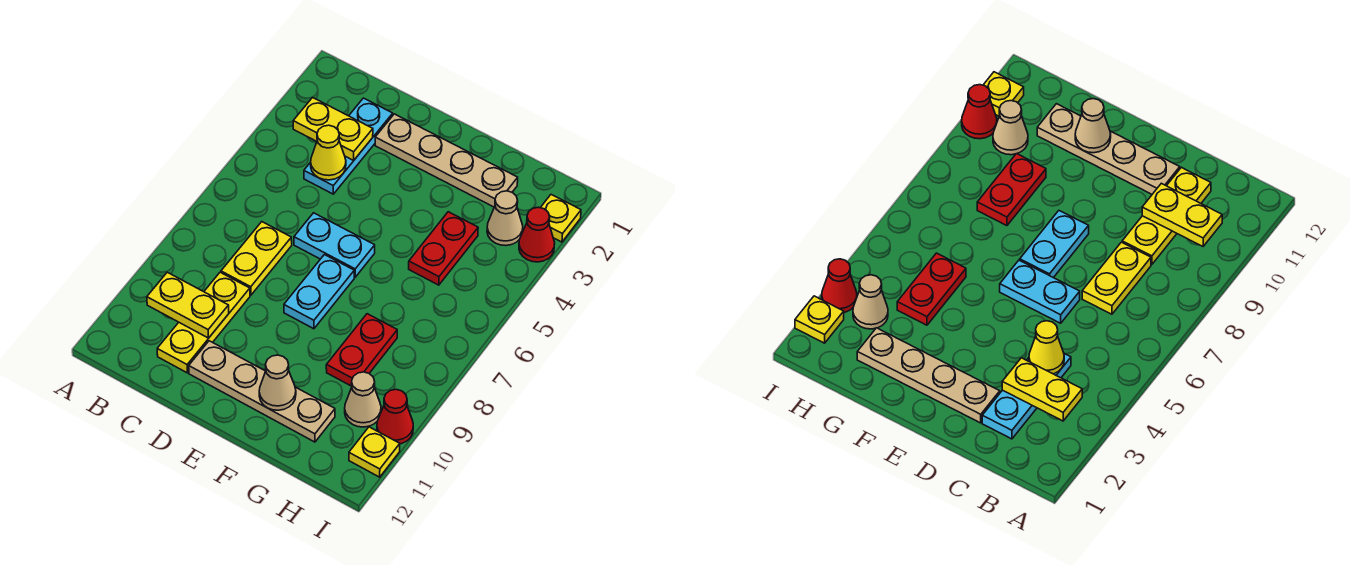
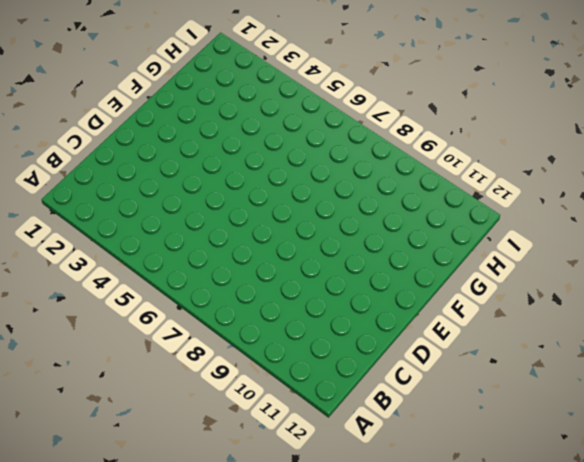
none -> cyan plate C2:C4 level 1
none -> yellow plate C7:C8 level 1
none -> yellow plate C9:C11 level 1

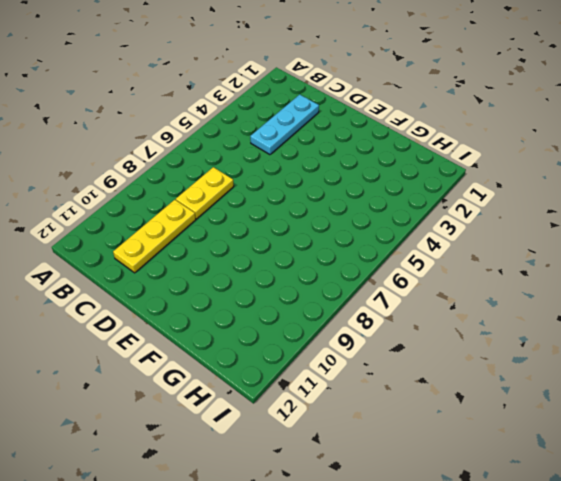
none -> tan plate D2:G2 level 1
none -> cyan plate D6:E6 level 1
none -> tan plate D11:G11 level 1

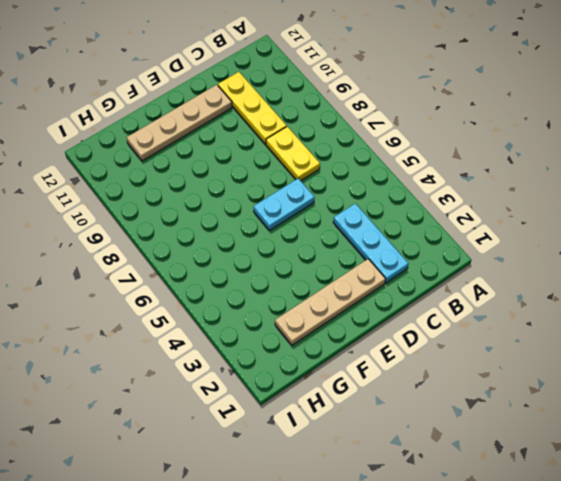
none -> cyan plate E7:E8 level 1
none -> red plate G4:G5 level 1
none -> red plate G8:G9 level 1

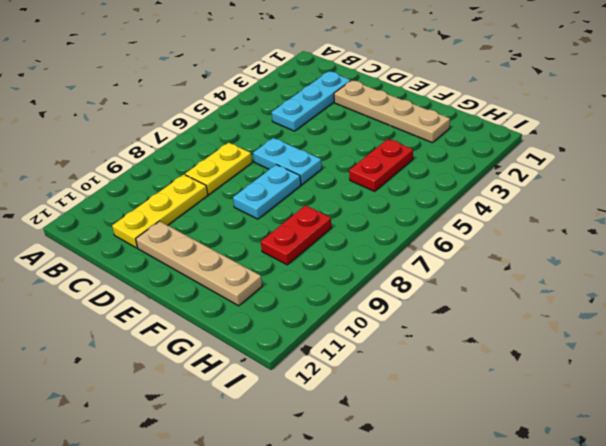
none -> tan cone H3 level 1
none -> tan cone H10 level 1
none -> yellow plate I2 level 1

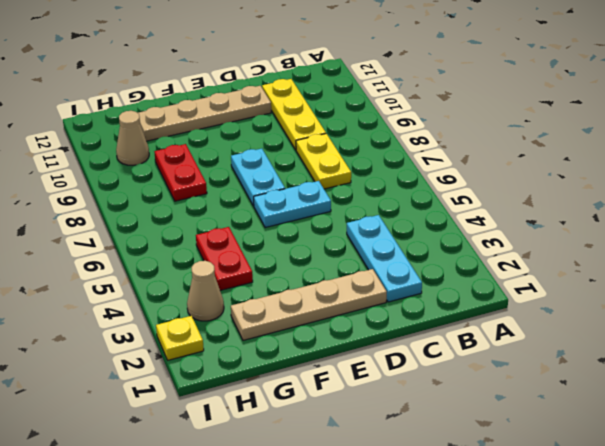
none -> red cone I3 level 1
none -> red cone I10 level 1
none -> yellow plate I11 level 1

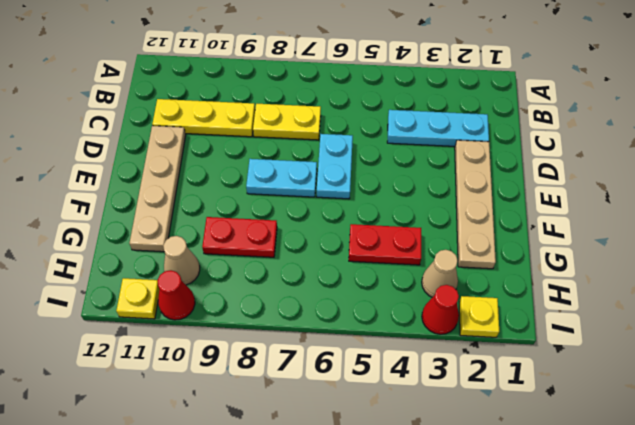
none -> yellow plate B3:C3 level 2
none -> yellow plate B10:C10 level 2
none -> yellow cone C4 level 2

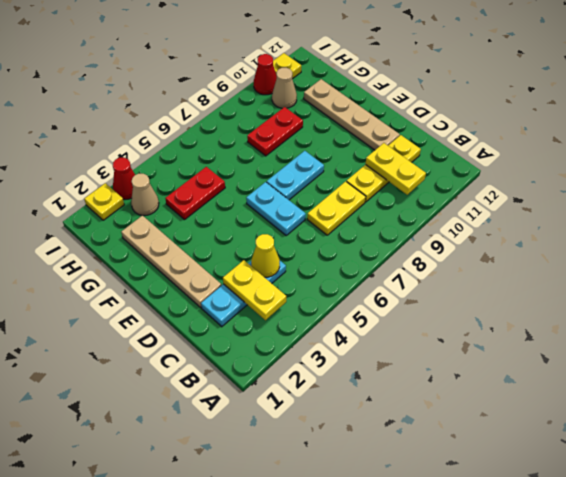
none -> tan cone F11 level 2

